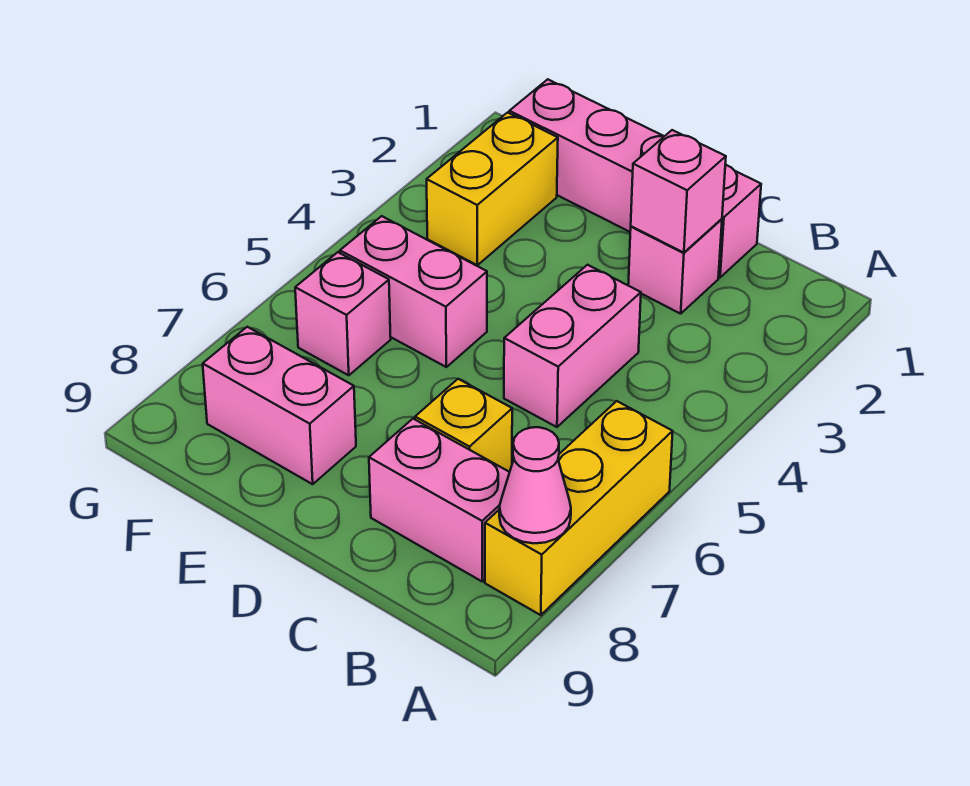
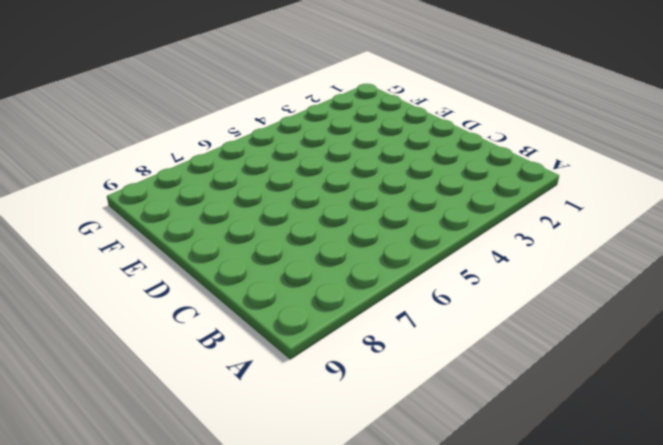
none -> yellow brick A6:A8 level 1
none -> pink brick B8:C8 level 1
none -> pink brick C1:F1 level 1

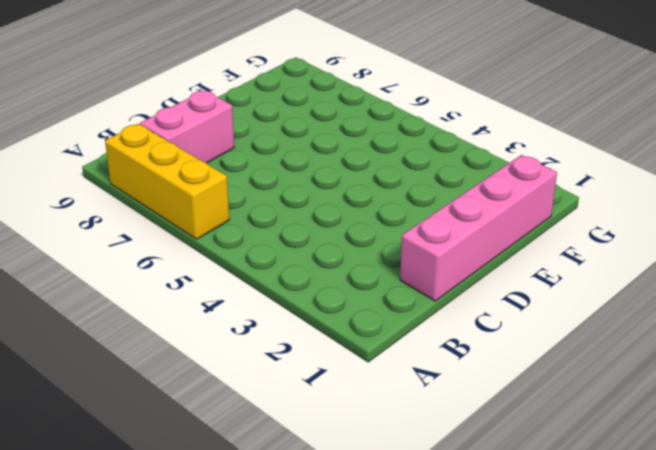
none -> pink brick C2 level 1
none -> pink brick C4:C5 level 1
none -> yellow brick C7 level 1

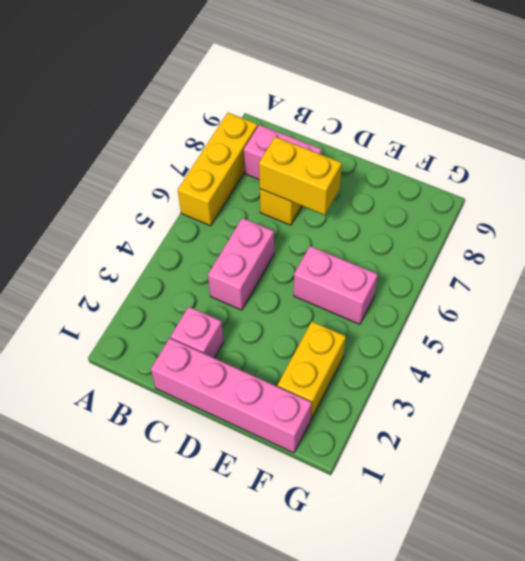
yellow brick C7:D7 level 2 -> none
none -> pink brick E8:F8 level 1
none -> pink brick F6 level 1
none -> pink cone A8 level 2

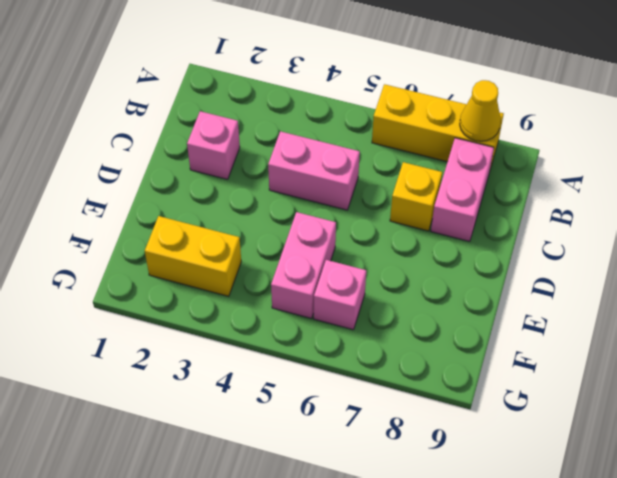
yellow cone A8 level 2 -> pink cone A8 level 2
none -> pink brick C1:F1 level 1
none -> pink brick E8:F8 level 1
none -> pink brick C2 level 2

